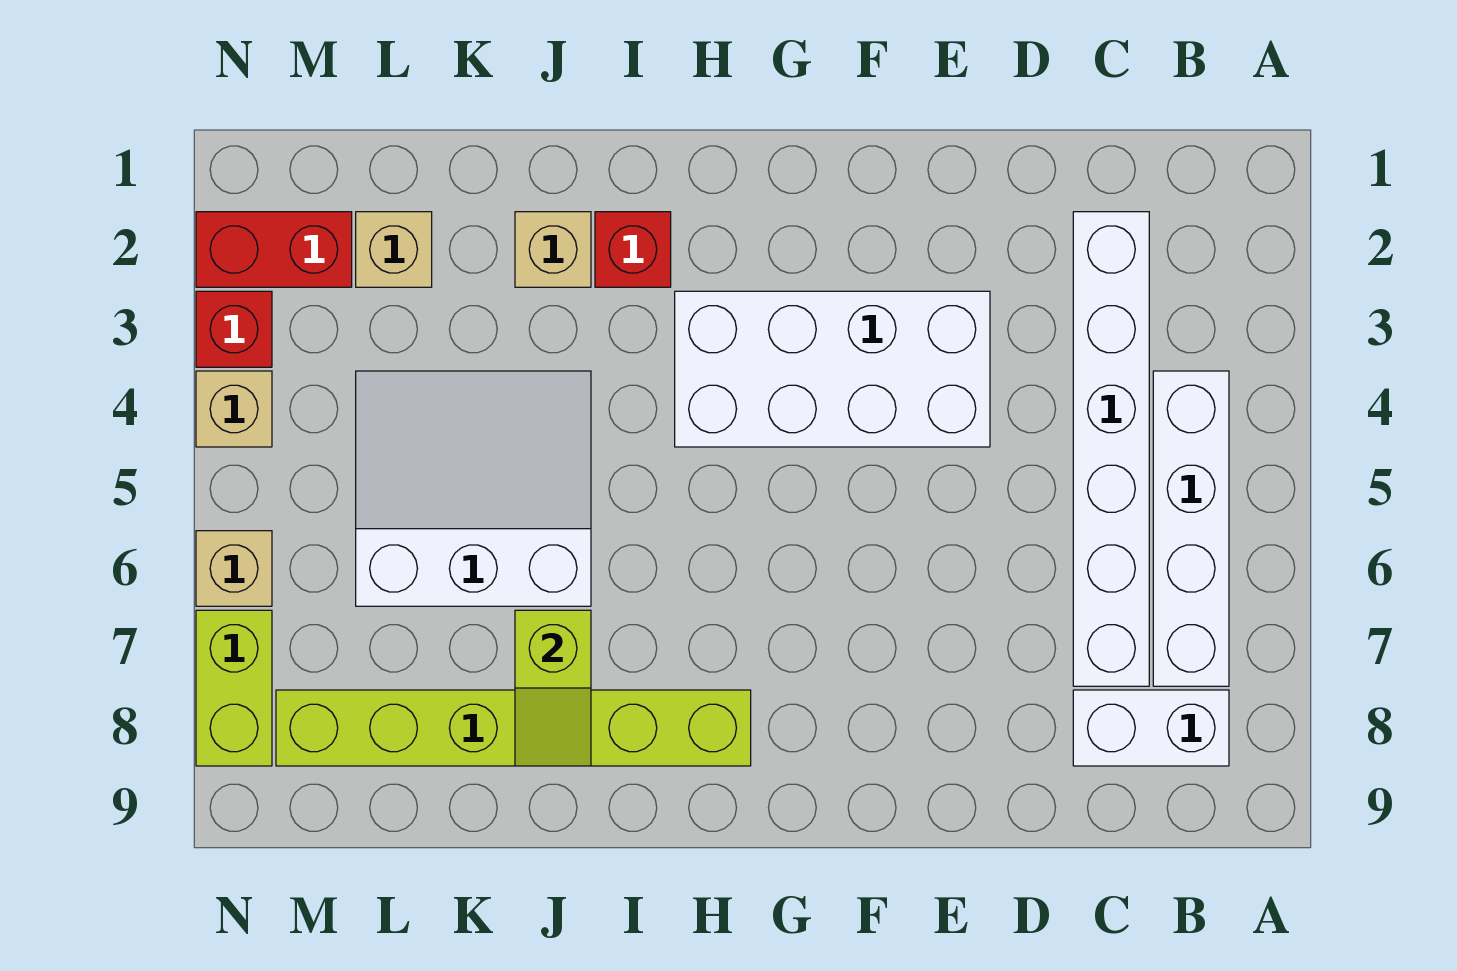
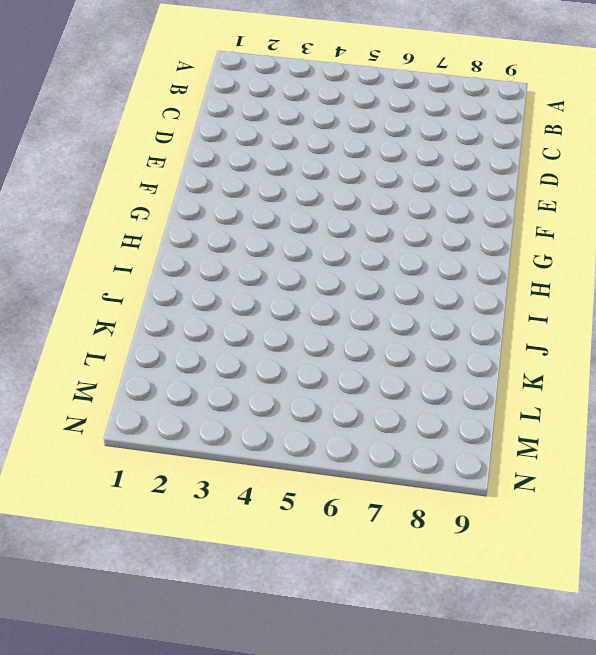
none -> white brick B4:B7 level 1
none -> white brick B8:C8 level 1
none -> white brick C2:C7 level 1

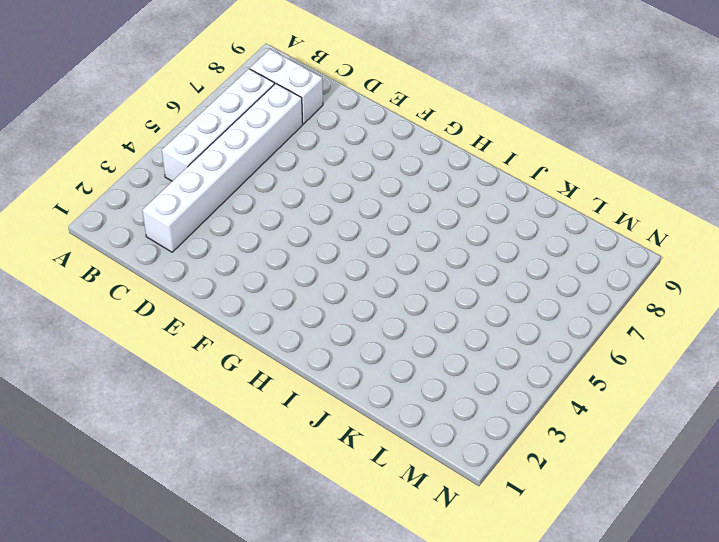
none -> white brick E3:H4 level 1
none -> lime brick H8:M8 level 1
none -> red brick I2 level 1

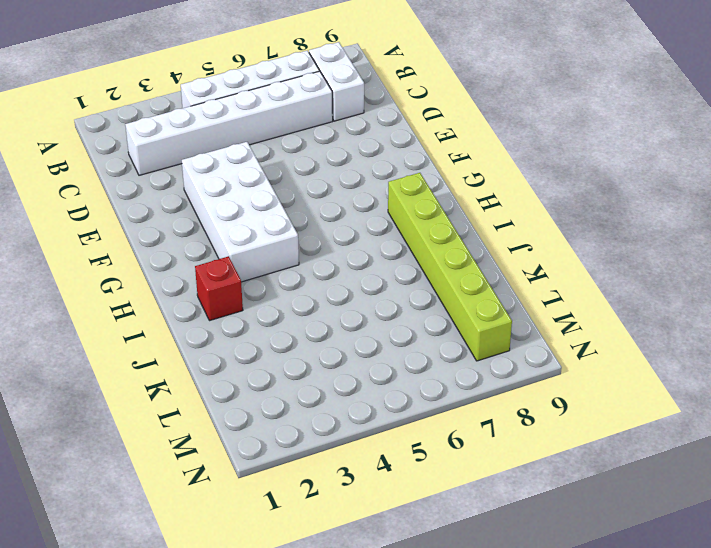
none -> tan brick J2 level 1
none -> white slope J4:L6 level 1 top 6
none -> tan brick L2 level 1

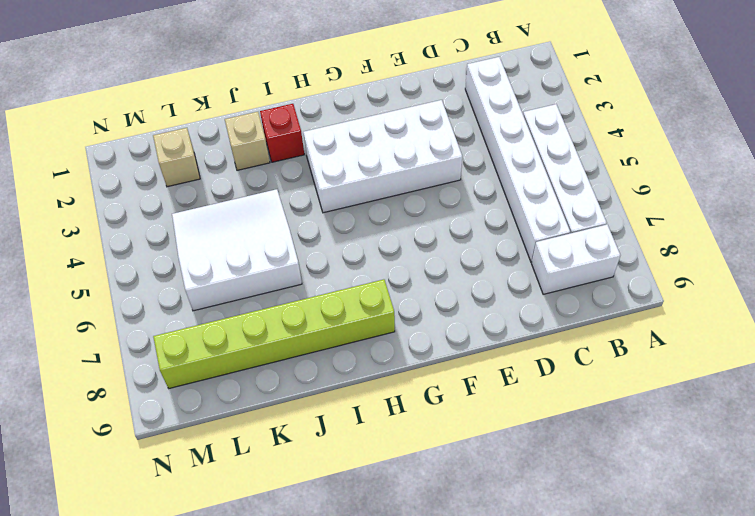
none -> red brick M2:N2 level 1
none -> red brick N3 level 1
none -> tan brick N4 level 1

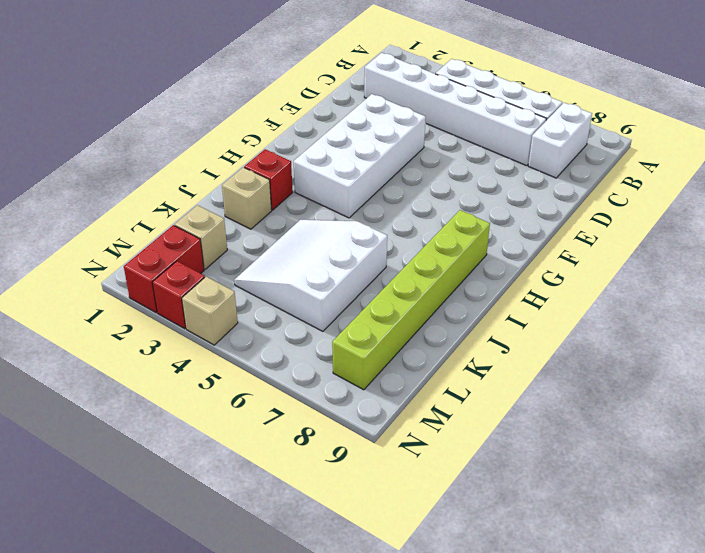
none -> tan brick N6 level 1
none -> lime brick N7:N8 level 1
none -> lime slope J7:J8 level 2 top 7

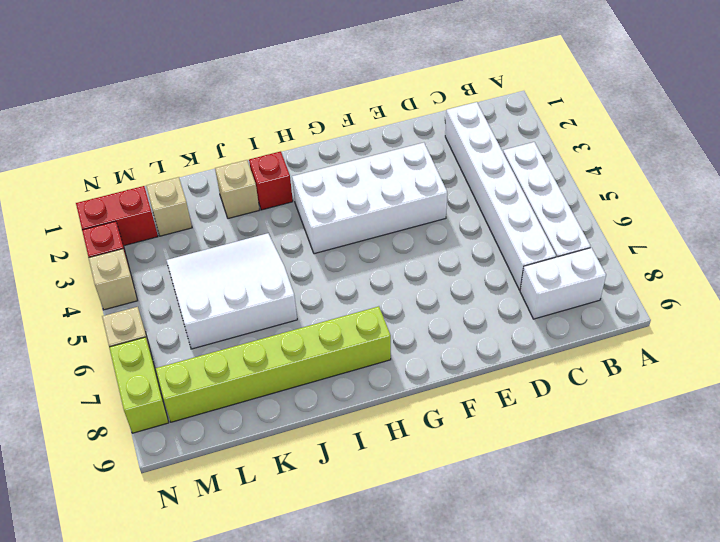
none -> lime slope J7:J8 level 2 top 7

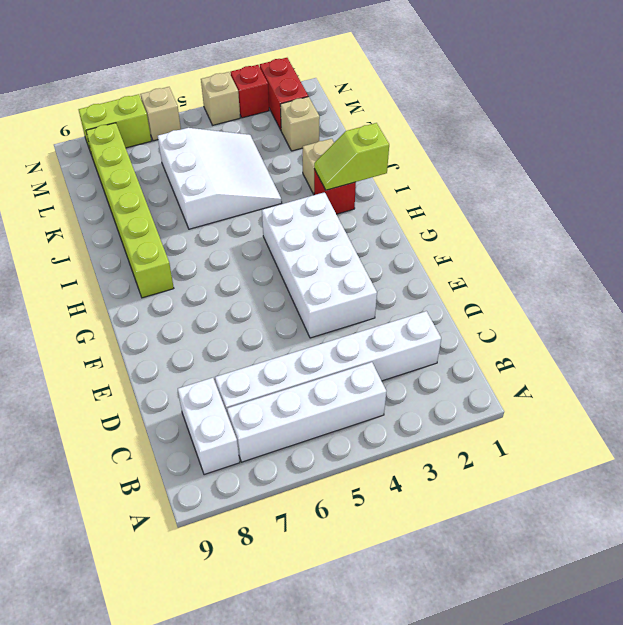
lime slope I1:I2 level 2 top 1 -> lime slope J7:J8 level 2 top 7

